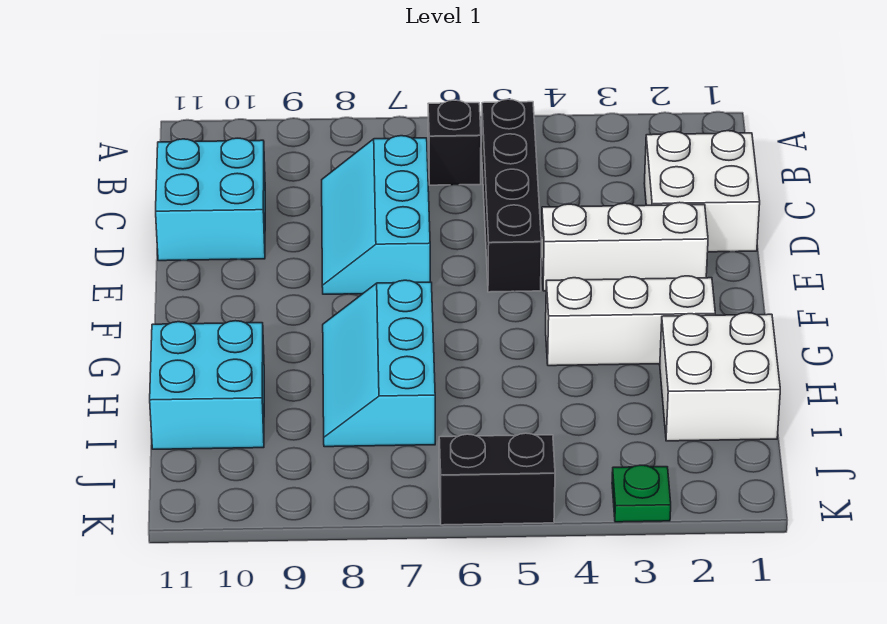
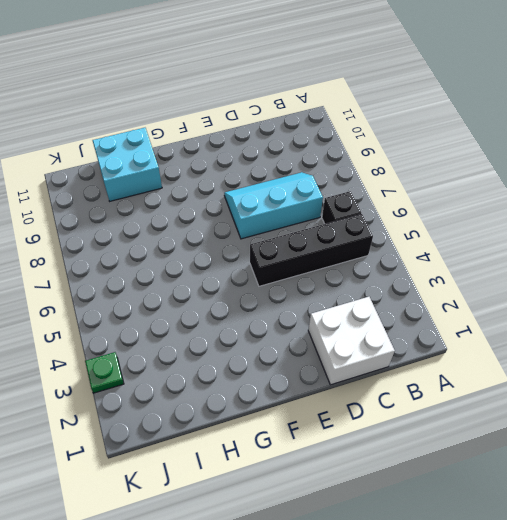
none -> cyan brick C10:D11 level 1
none -> white brick E2:E4 level 1
none -> white brick G2:G4 level 1

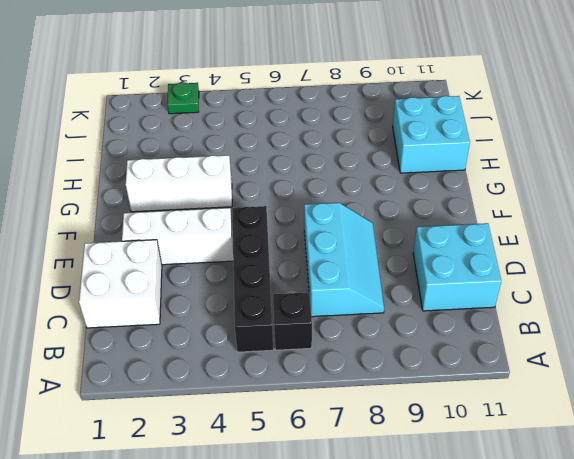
none -> cyan slope G7:I8 level 1 top 7
none -> white brick H1:I2 level 1
none -> black brick K5:K6 level 1

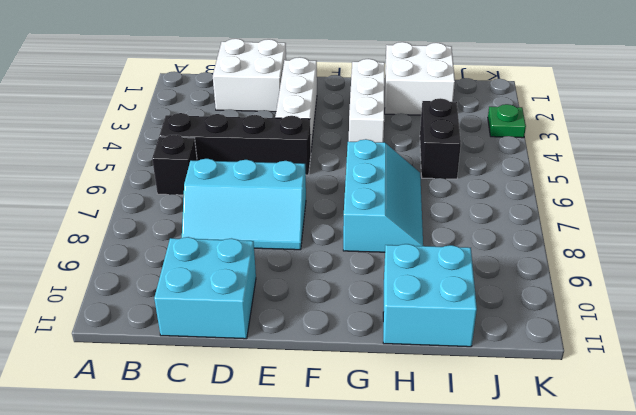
cyan slope G6:H8 level 1 top G -> cyan slope G7:I8 level 1 top 7
black brick I4:I5 level 1 -> black brick K5:K6 level 1

